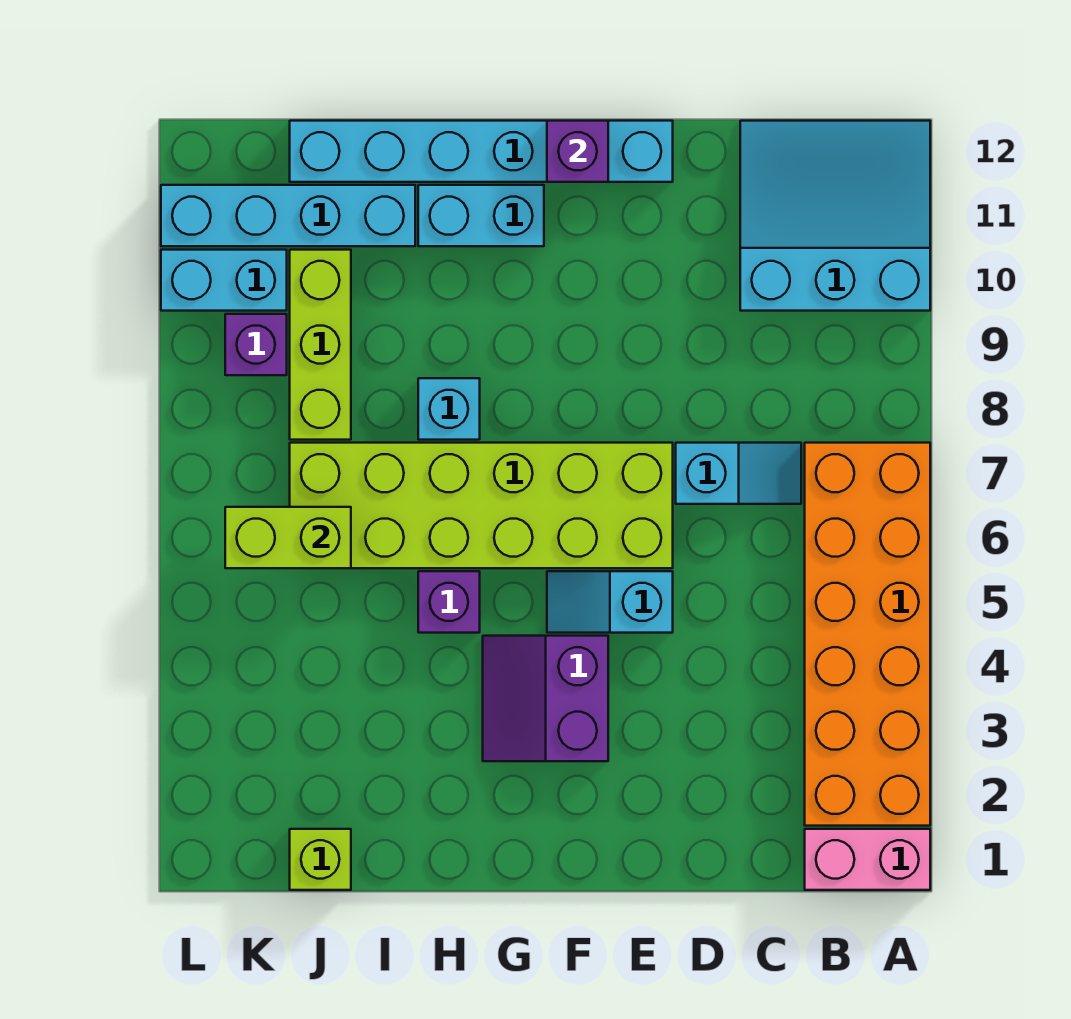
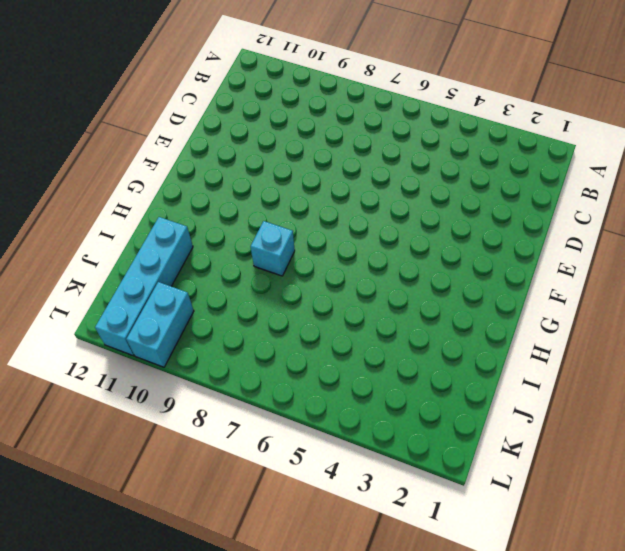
none -> pink brick A1:B1 level 1
none -> orange brick A2:B7 level 1
none -> cyan slope A10:C12 level 1 top 10

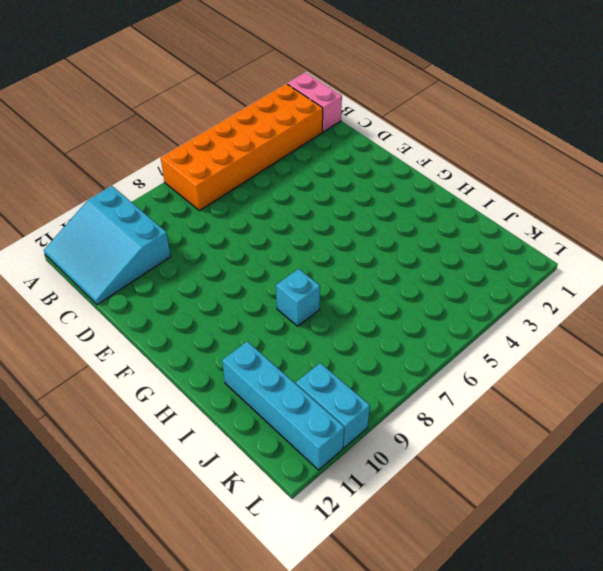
none -> cyan slope C7:D7 level 1 top D
none -> cyan slope E5:F5 level 1 top E
none -> lime brick E6:J7 level 1

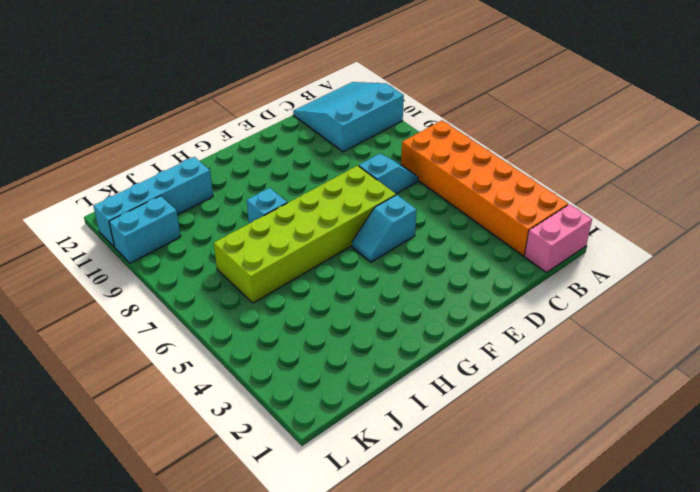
none -> cyan brick E12:J12 level 1
none -> purple slope F3:G4 level 1 top F
none -> cyan brick G11:H11 level 1

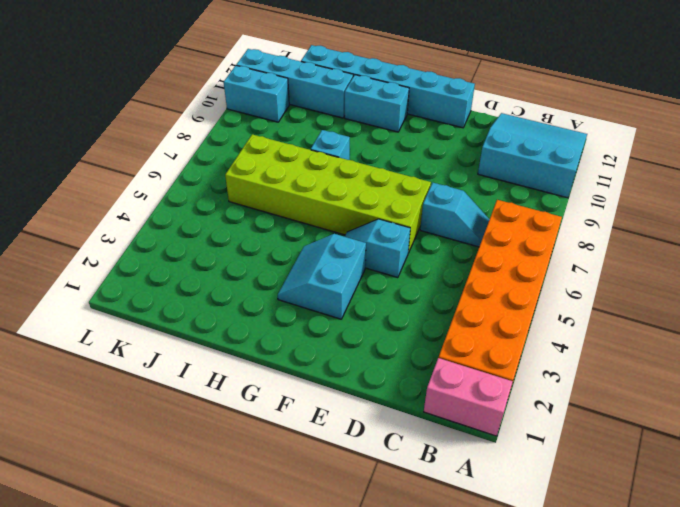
cyan slope F3:G4 level 1 top F -> purple slope F3:G4 level 1 top F
none -> purple brick H5 level 1
none -> lime brick J1 level 1
none -> lime brick J8:J10 level 1

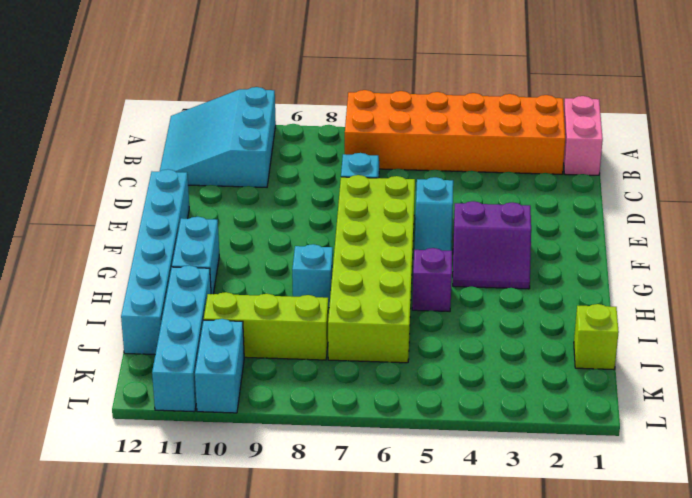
none -> purple brick K9 level 1
none -> purple brick F12 level 2
none -> lime brick J6:K6 level 2

